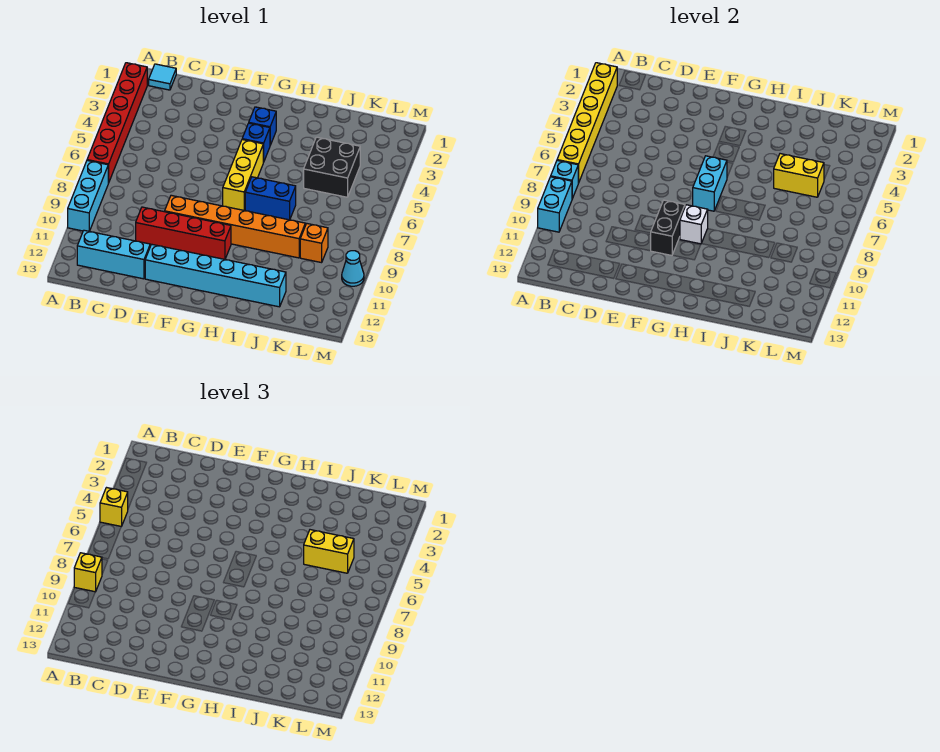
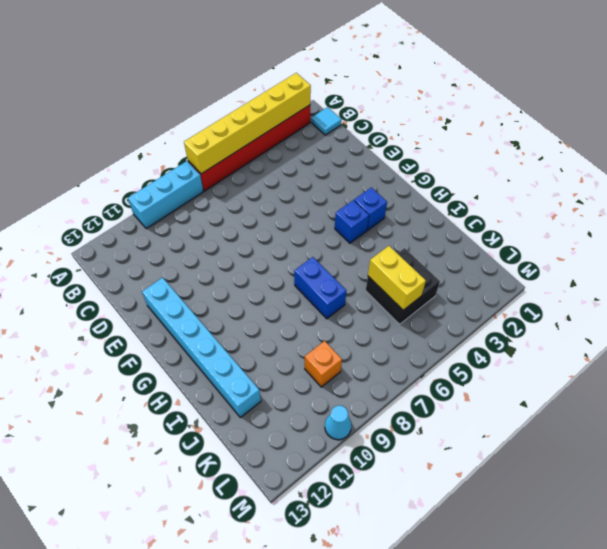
none -> cyan brick B12:D12 level 1
none -> red brick D10:G10 level 1
none -> orange brick E9:J9 level 1

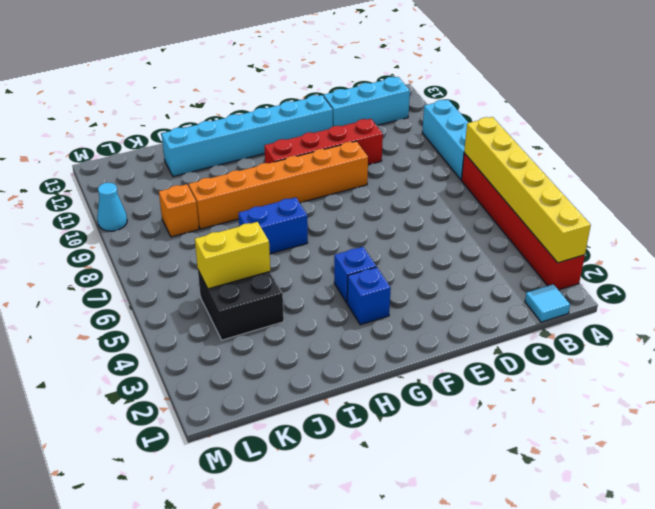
none -> yellow brick G5:G7 level 1
none -> cyan brick A8 level 2
none -> cyan brick A9:A10 level 2

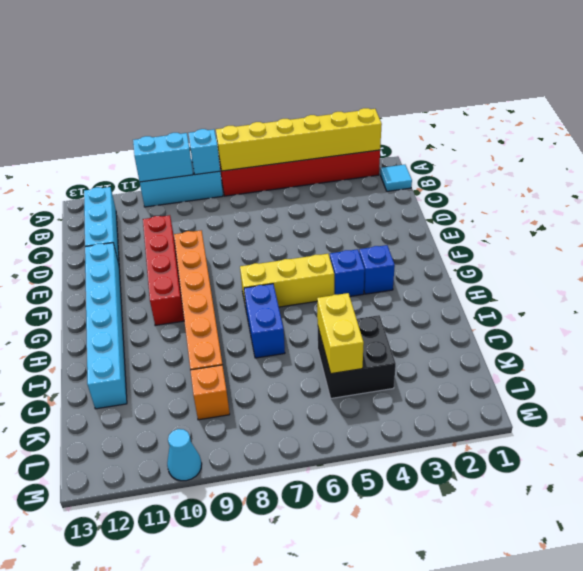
none -> black brick F9:F10 level 2
none -> cyan brick G6:G7 level 2
none -> white brick G9 level 2

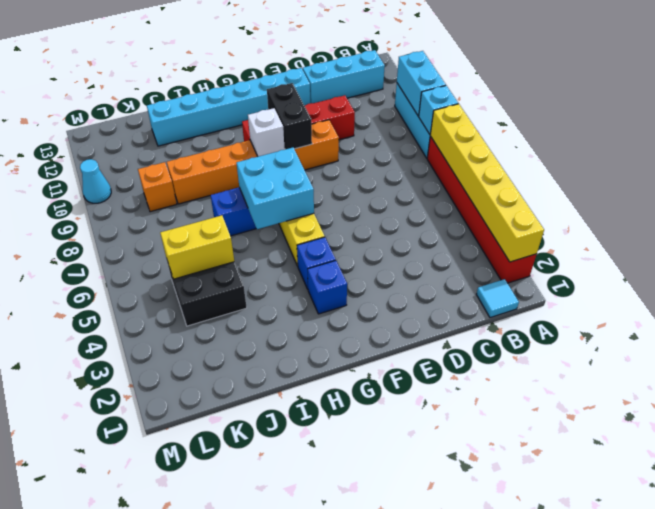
cyan brick G6:H7 level 2 -> cyan brick G6:G7 level 2
none -> yellow brick A5 level 3
none -> yellow brick A9 level 3
none -> yellow brick J5:K5 level 3

